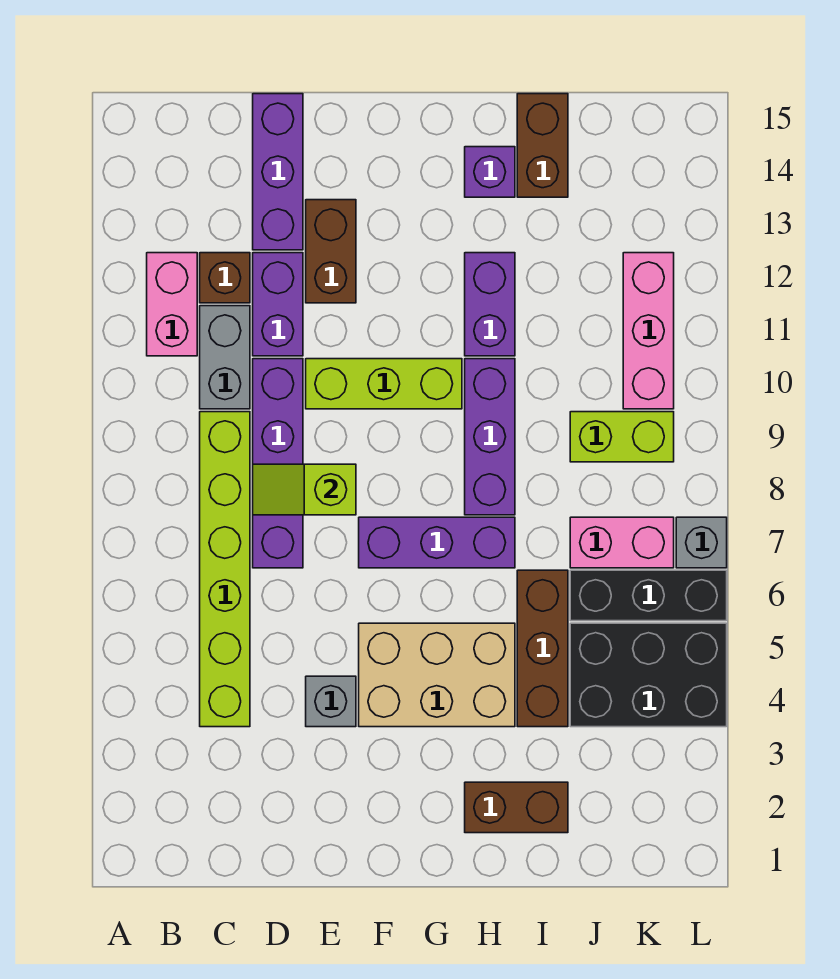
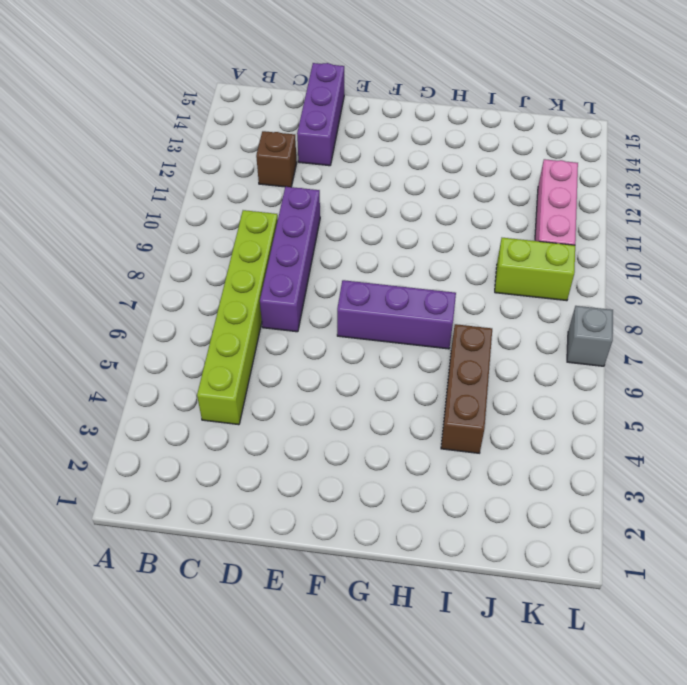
none -> pink brick B11:B12 level 1
none -> grey brick C10:C11 level 1
none -> purple brick D11:D12 level 1

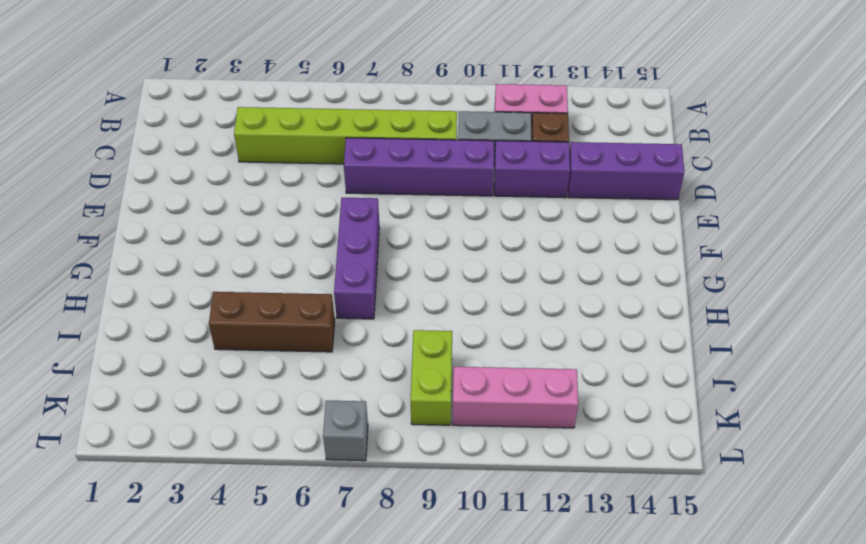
none -> grey brick E4 level 1
none -> lime brick E10:G10 level 1
none -> brown brick E12:E13 level 1

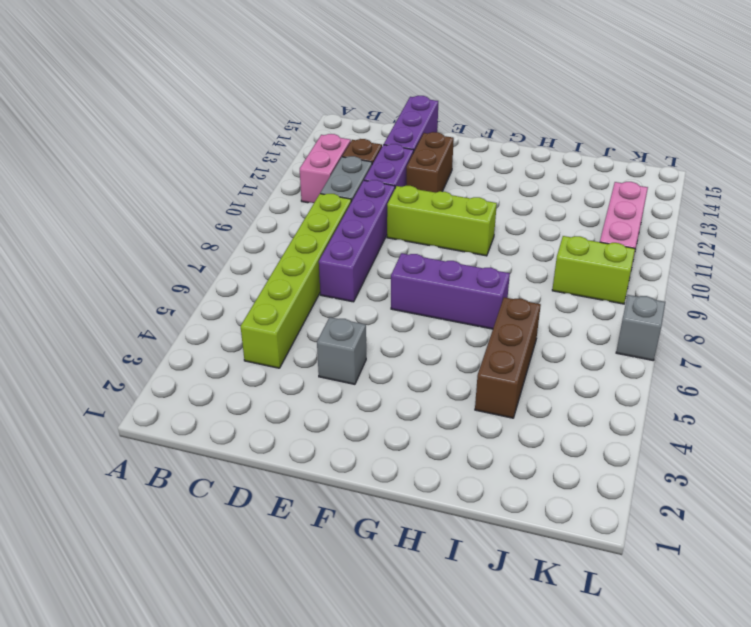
none -> tan brick F4:H5 level 1
none -> brown brick H2:I2 level 1
none -> purple brick H8:H10 level 1

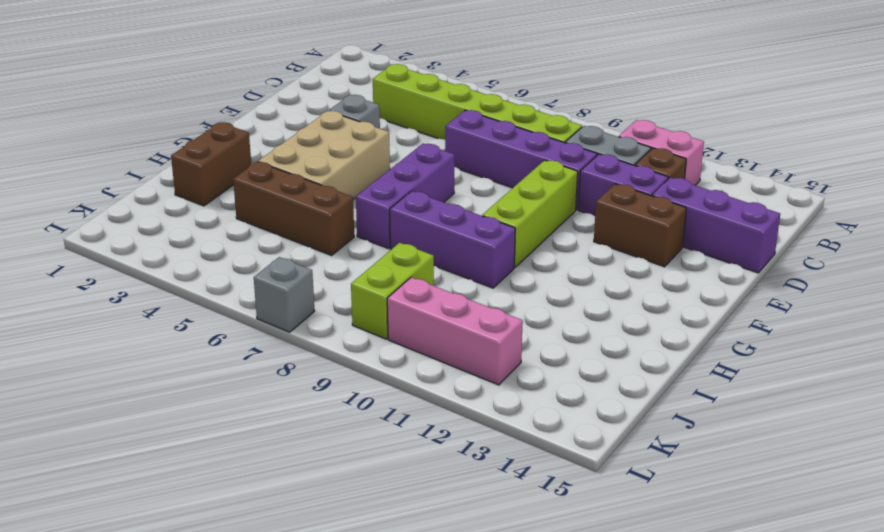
none -> purple brick H11:H12 level 1
none -> purple brick H14 level 1
none -> brown brick I14:I15 level 1

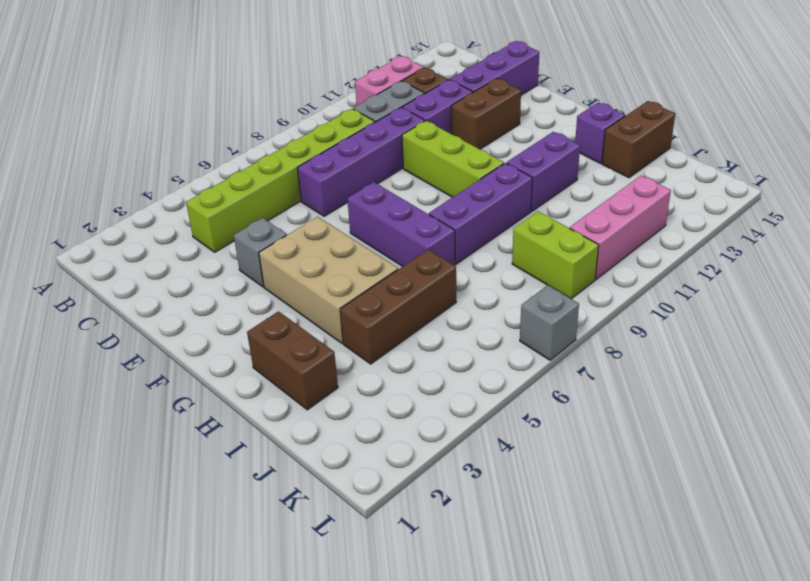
none -> black brick J4:L5 level 1
none -> black brick J6:L6 level 1
none -> pink brick J7:K7 level 1

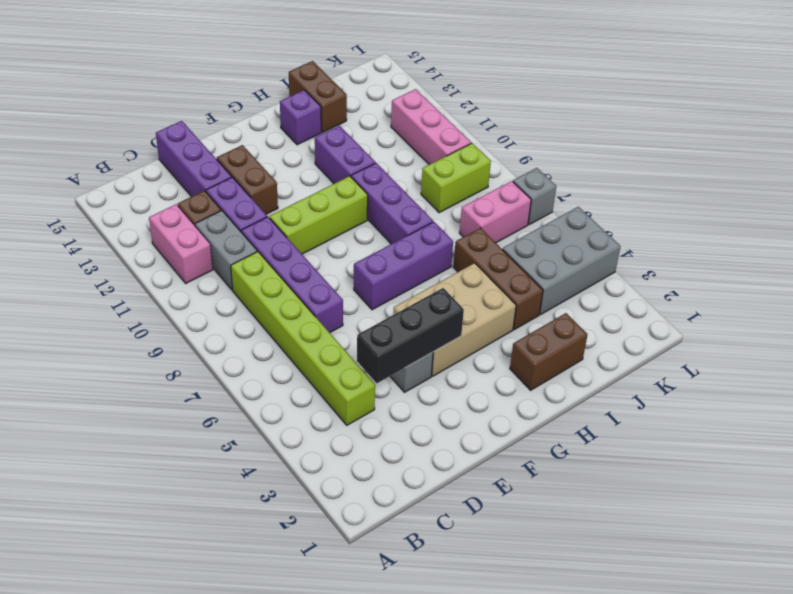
black brick D4:F4 level 2 -> black brick J6:L6 level 1
grey brick J4:L5 level 1 -> black brick J4:L5 level 1
none -> lime slope D8:E8 level 2 top E

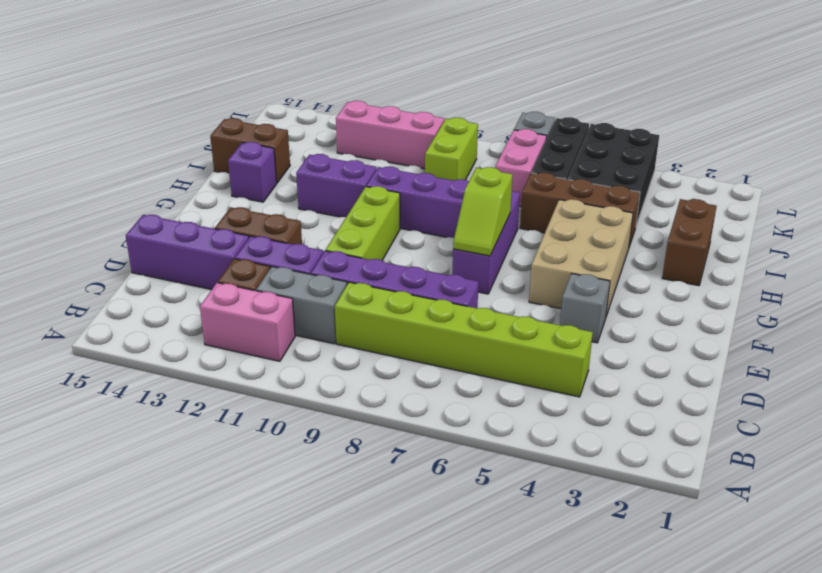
lime slope F7:G7 level 2 top G -> lime slope D8:E8 level 2 top E

